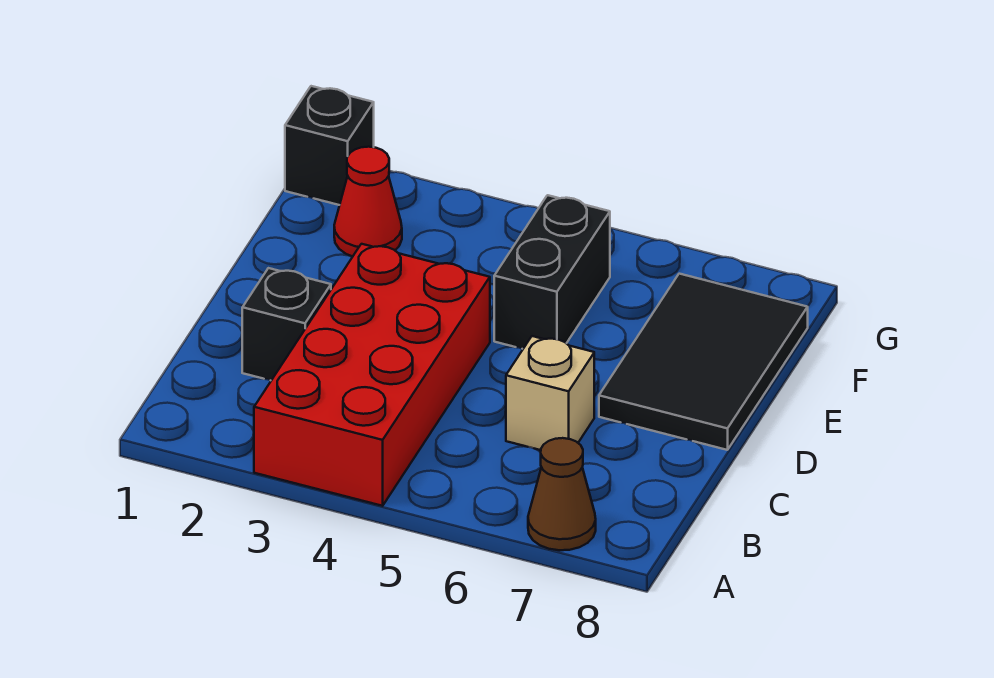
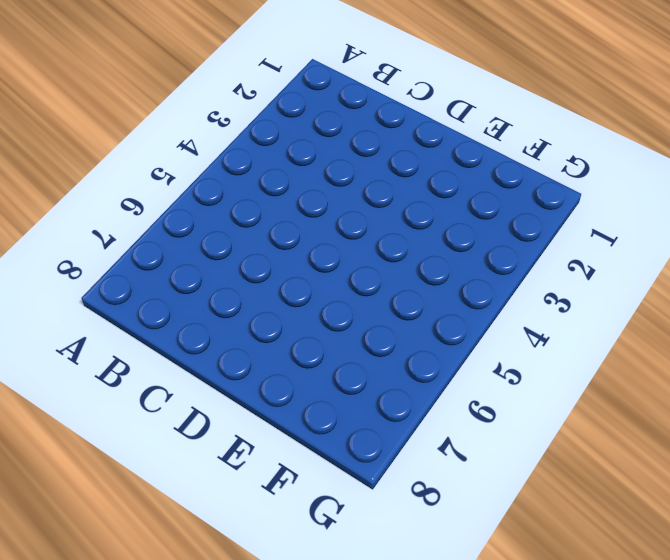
none -> red brick A3:D4 level 1
none -> brown cone A7 level 1

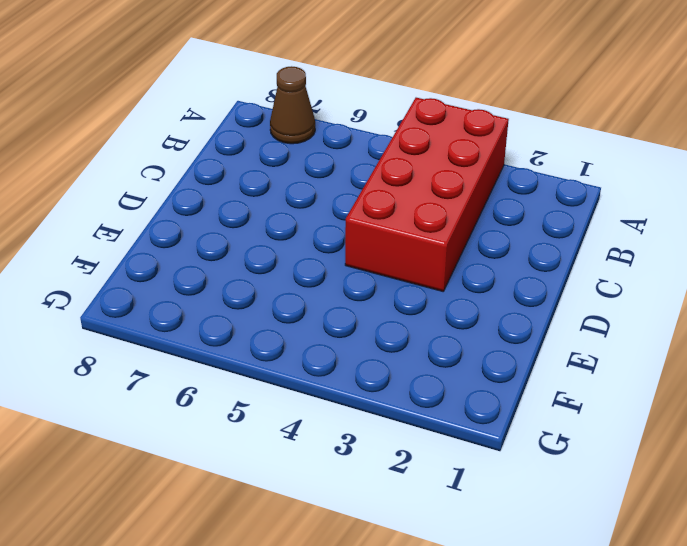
none -> black brick C2 level 1
none -> tan brick C6 level 1

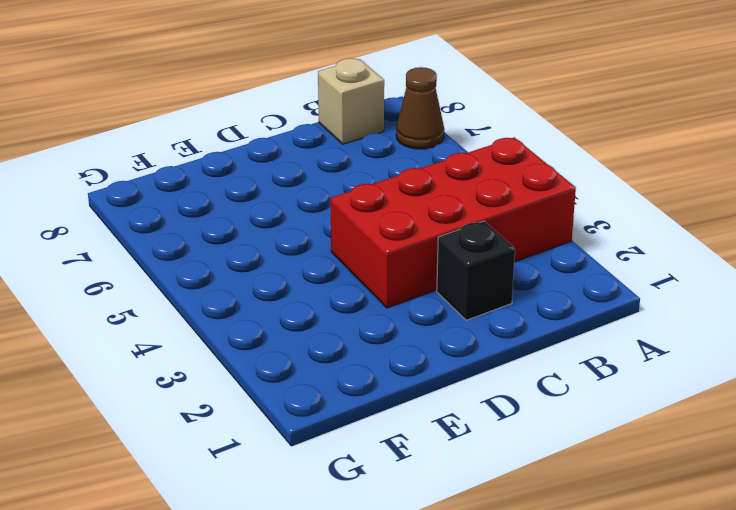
tan brick B8 level 1 -> tan brick C6 level 1
none -> black tile D7:F8 level 1
none -> black brick E5:F5 level 1

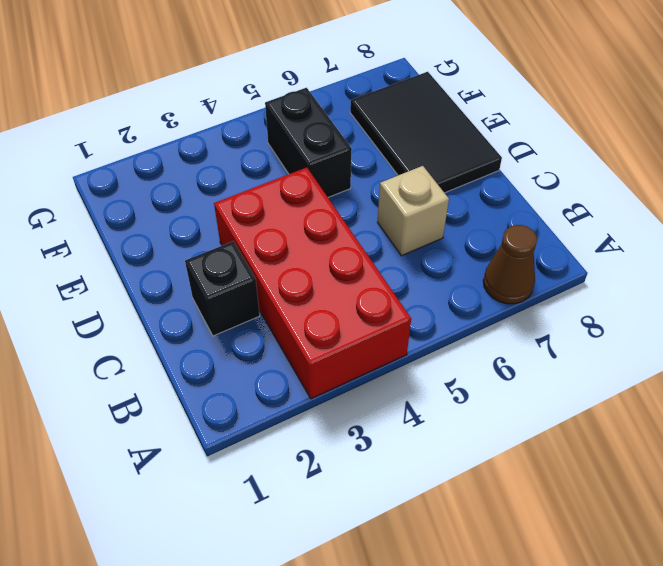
none -> red cone F2 level 1
none -> black brick G1 level 1

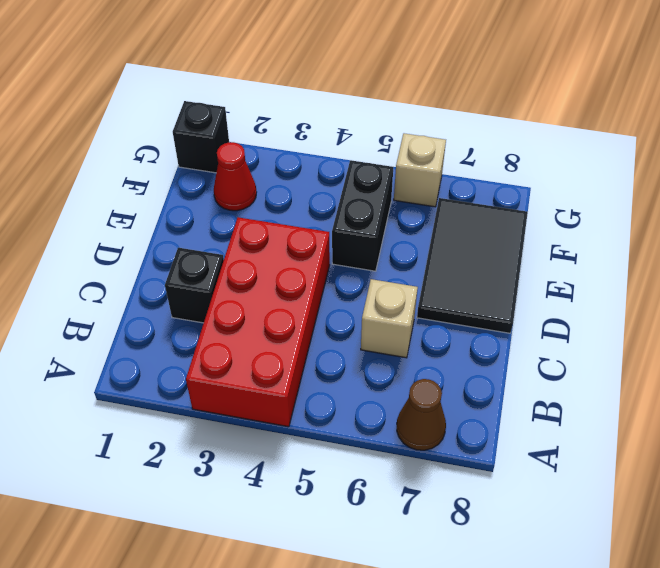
tan brick G6 level 1 -> none

